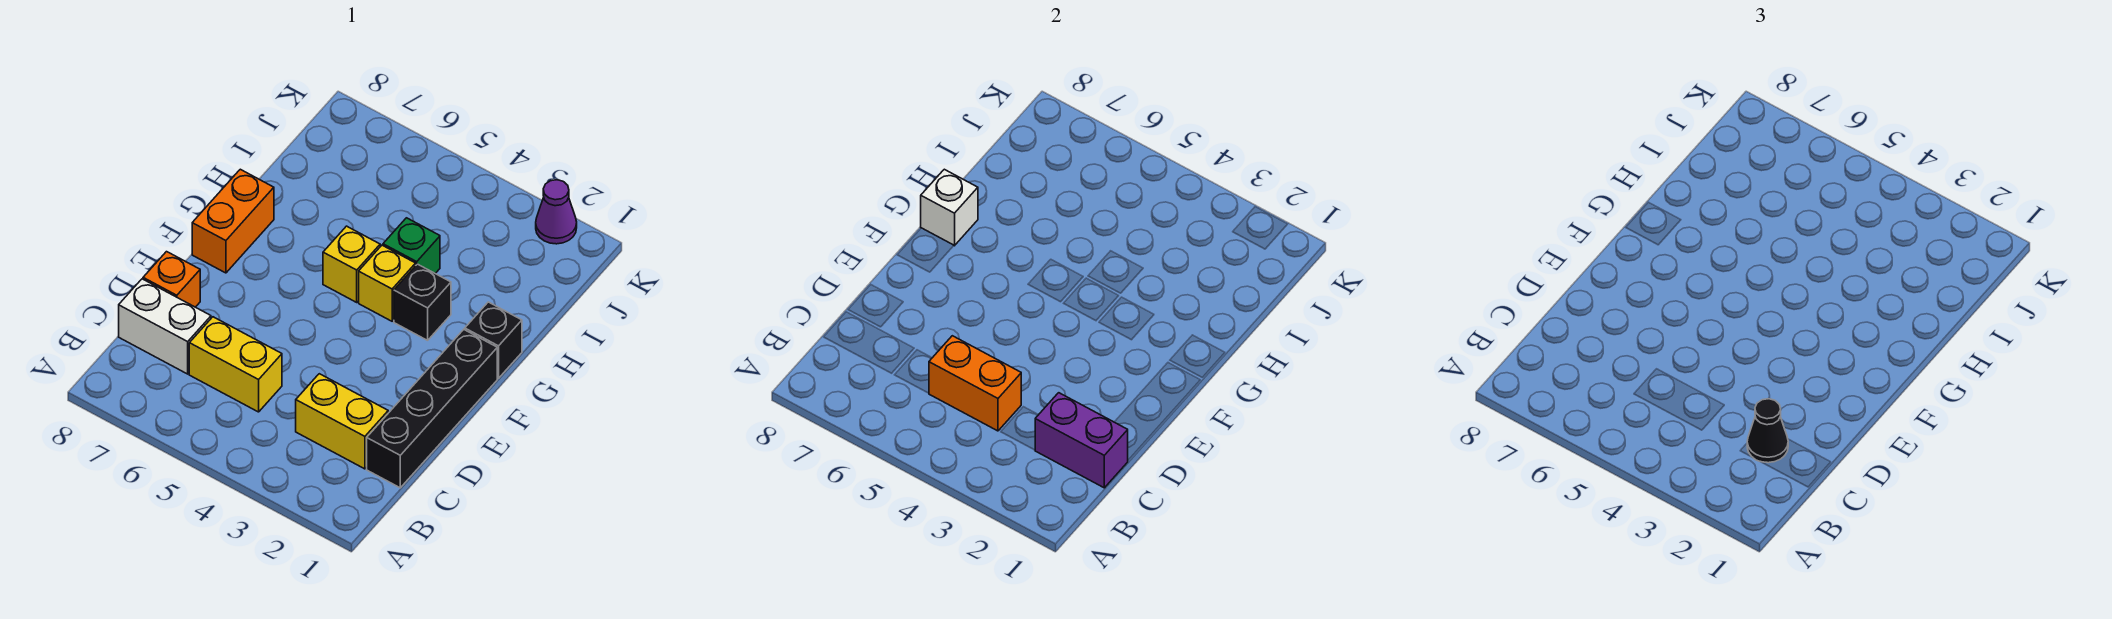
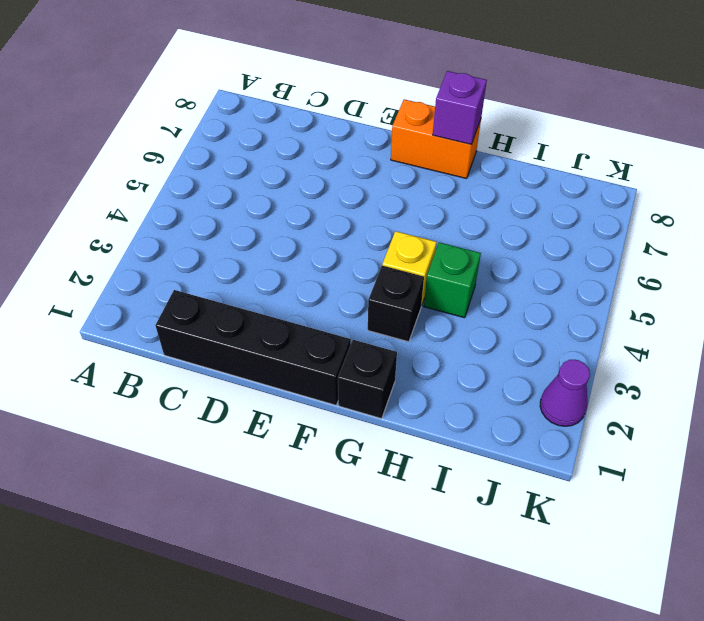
purple brick G8 level 2 -> white brick G8 level 2
none -> yellow brick C2:C3 level 1
none -> yellow brick C5:C6 level 1
none -> white brick C7:C8 level 1

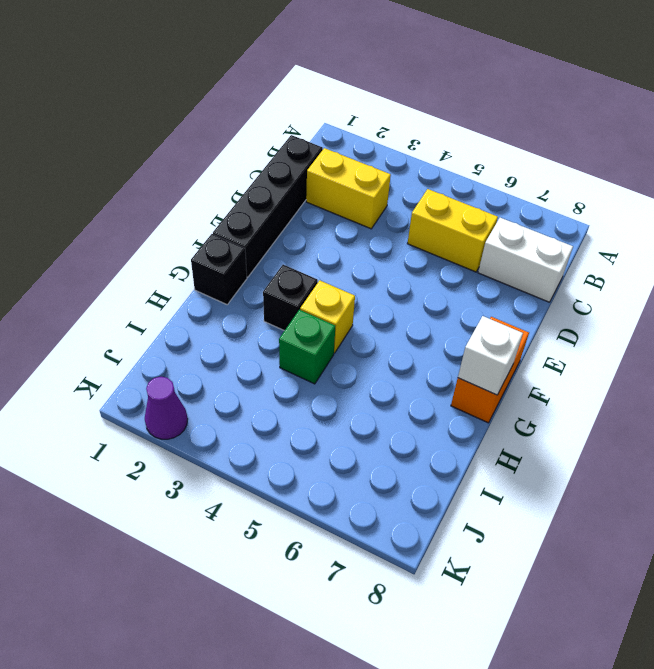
none -> orange brick D8 level 1
none -> yellow brick G5 level 1
none -> purple brick C1:C2 level 2

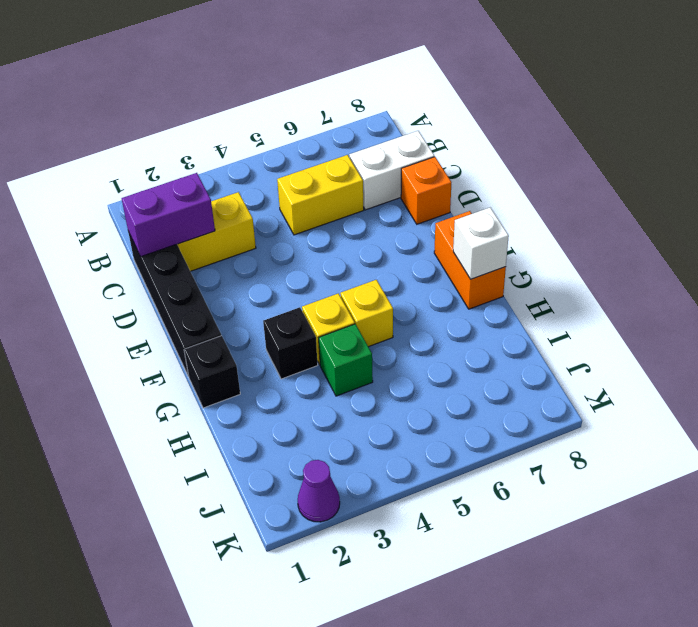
none -> orange brick C4:C5 level 2
none -> black cone C2 level 3

